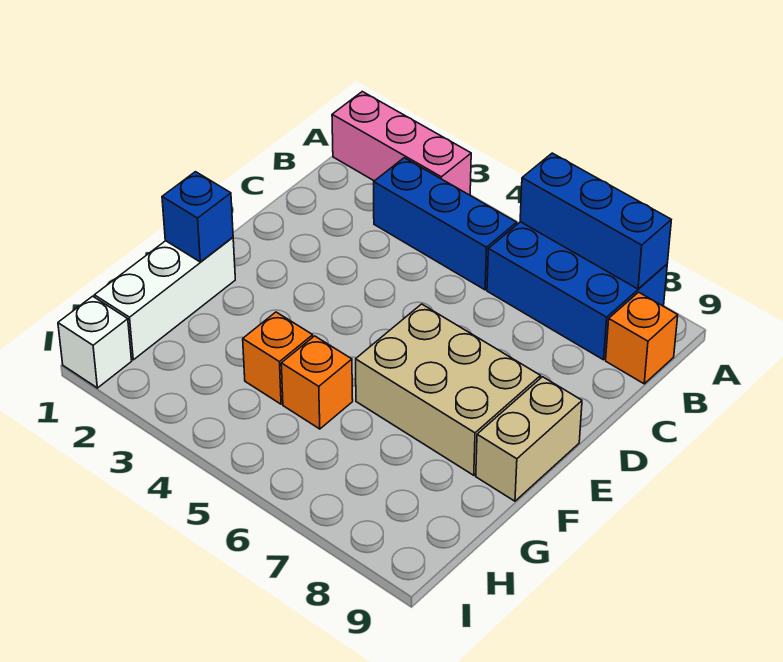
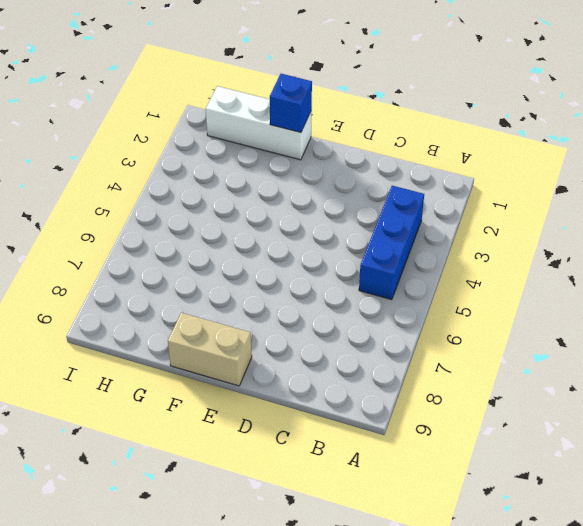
none -> pink brick A1:A3 level 1
none -> blue brick A6:B8 level 1
none -> orange brick B9 level 1

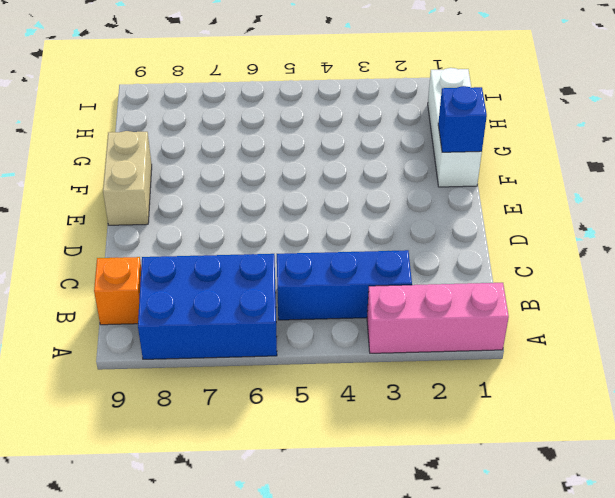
none -> tan brick E6:F8 level 1
none -> orange brick G4 level 1
none -> orange brick G5 level 1

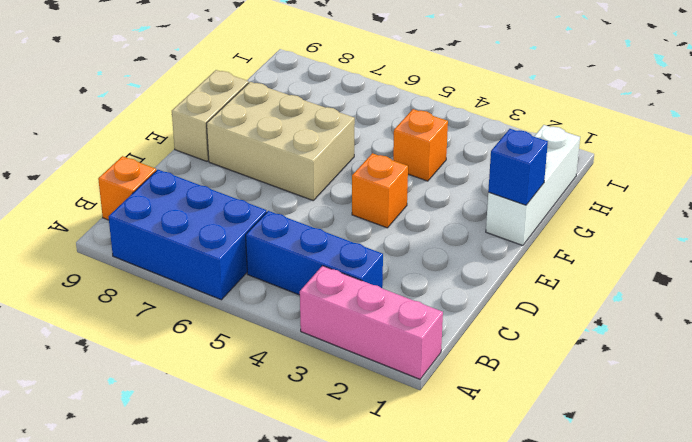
orange brick E4 level 1 -> orange brick G5 level 1
none -> white brick I1 level 1
none -> blue brick A6:A8 level 2

